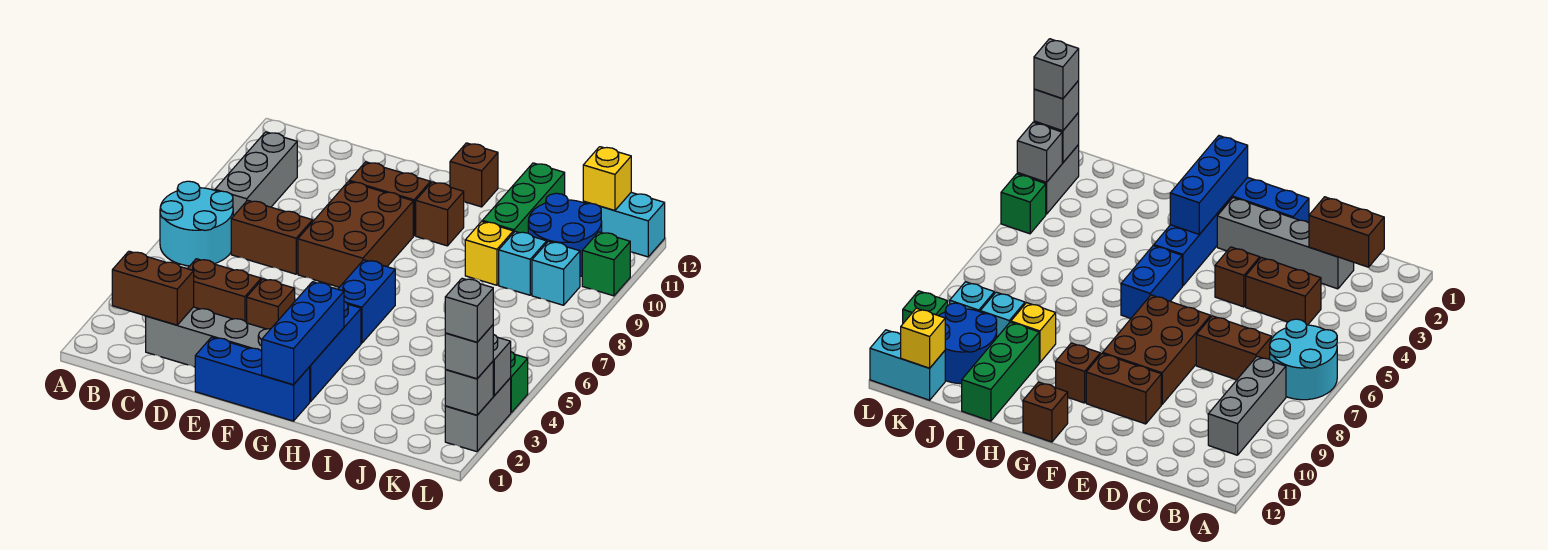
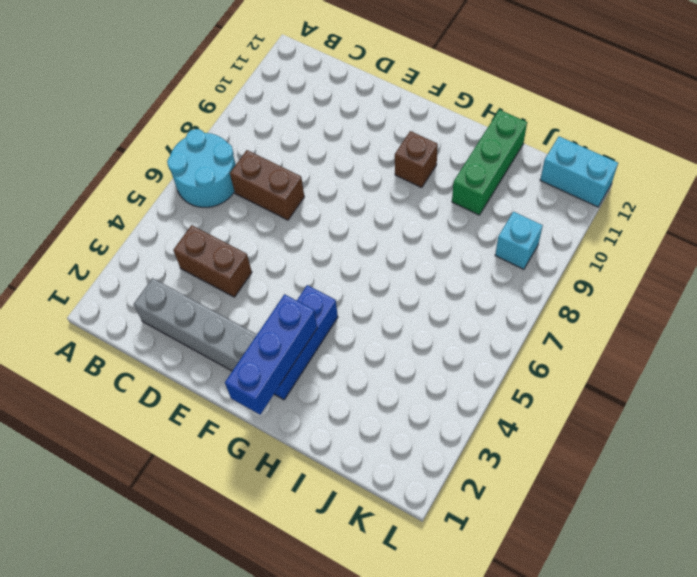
none -> grey brick B8:B10 level 1
none -> blue brick E1:G1 level 1
none -> brown brick E4 level 1

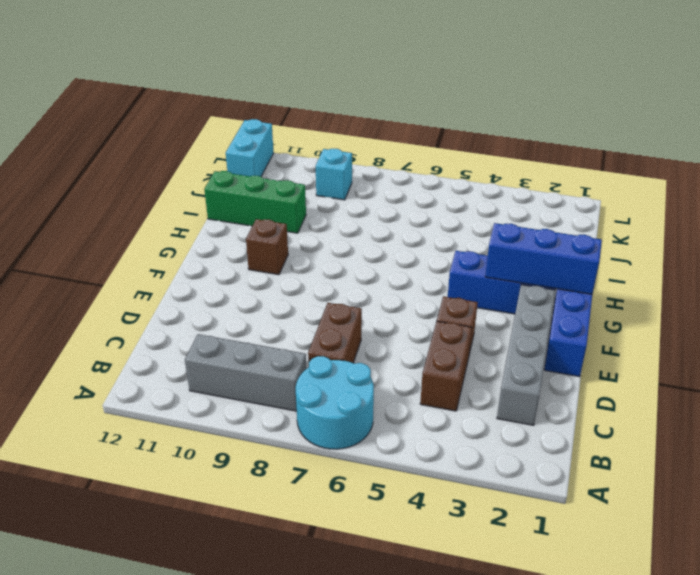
none -> brown brick E7:F9 level 1
none -> brown brick E10:F10 level 1
none -> blue brick G5:G6 level 1

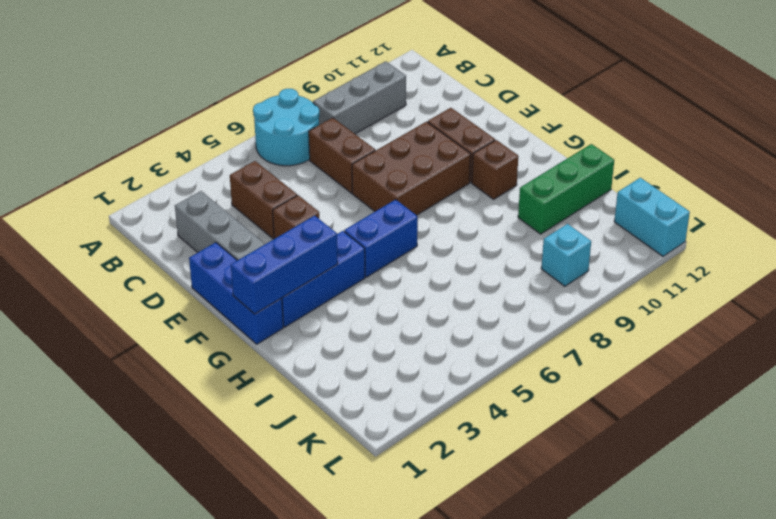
none -> brown brick G12 level 1
none -> yellow brick I9 level 1
none -> cyan brick J9 level 1

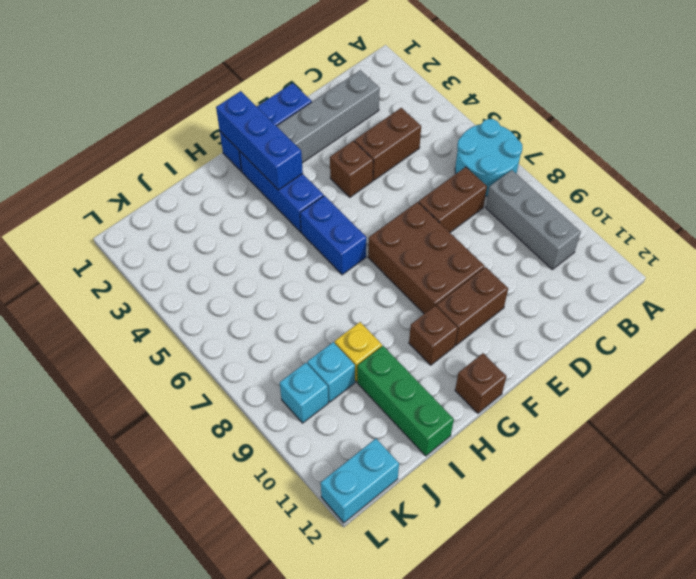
none -> blue round brick J10:K11 level 1
none -> grey brick L2:L3 level 1
none -> green brick L4 level 1

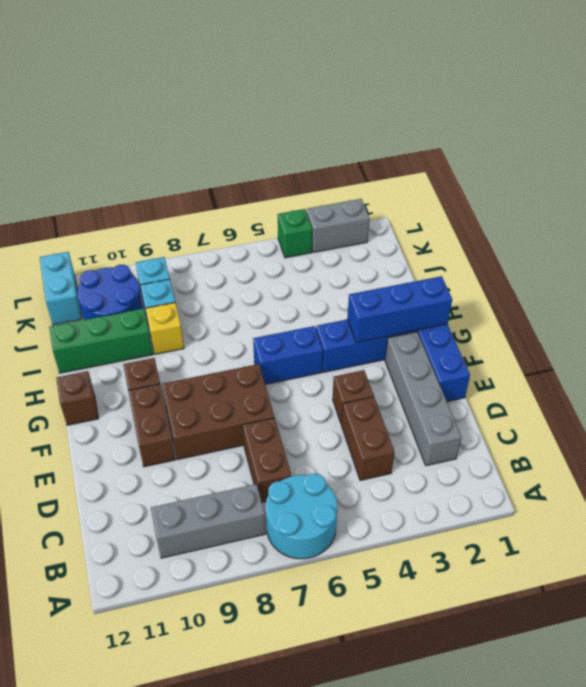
none -> green brick L10 level 1
none -> brown brick B2:C2 level 2
none -> yellow brick K12 level 2

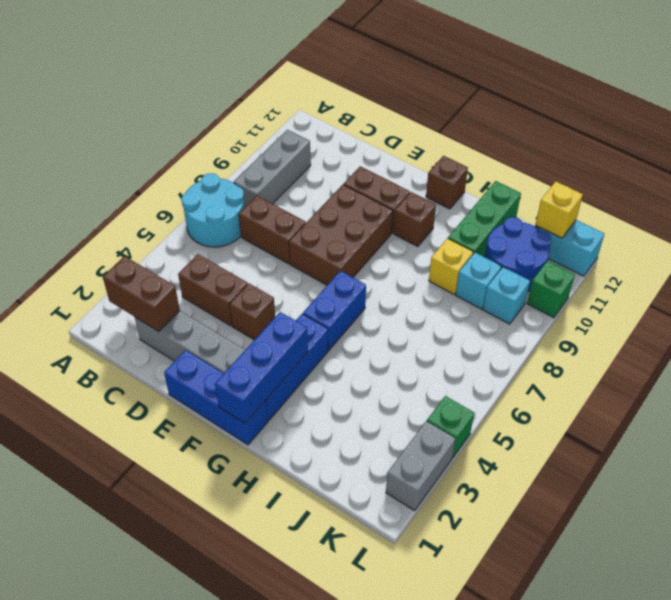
none -> grey brick L2 level 2
none -> grey brick L3 level 2
none -> grey brick L2 level 3

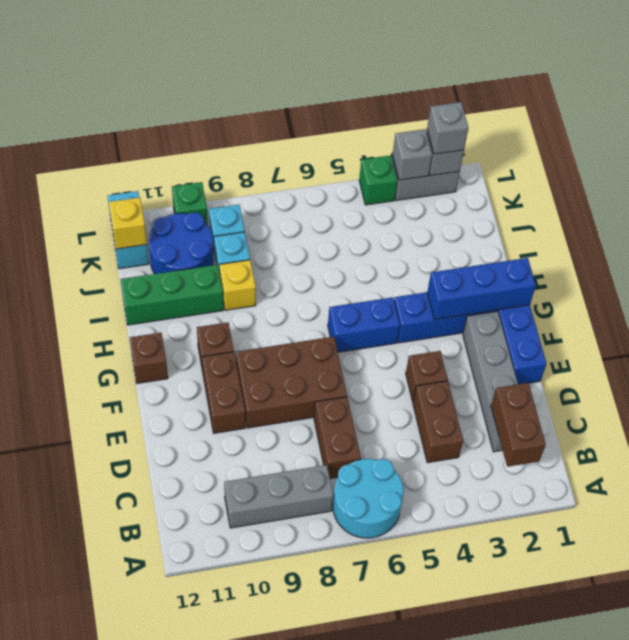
none -> grey brick L2 level 4

